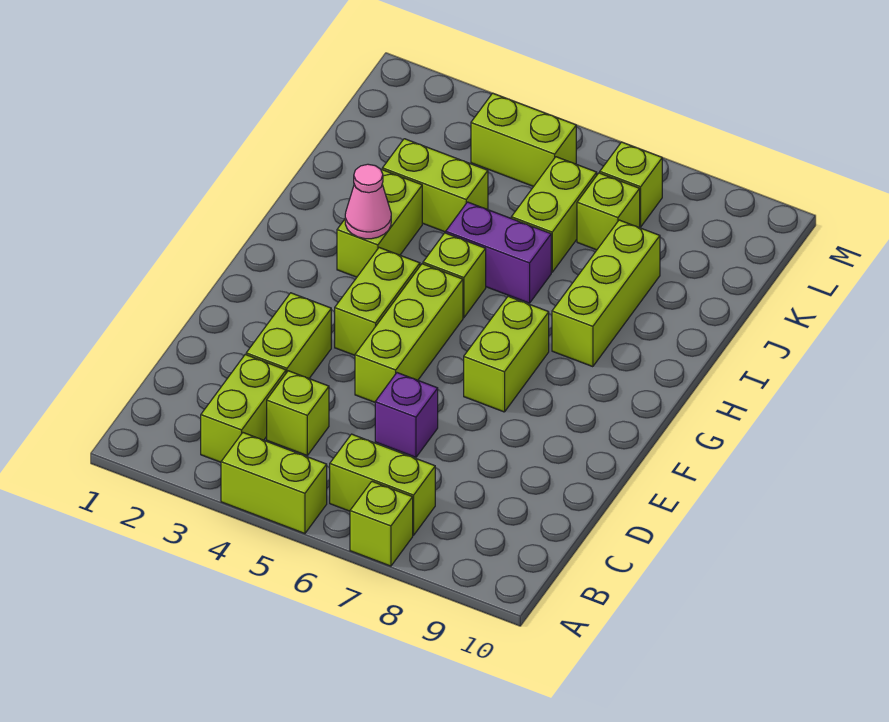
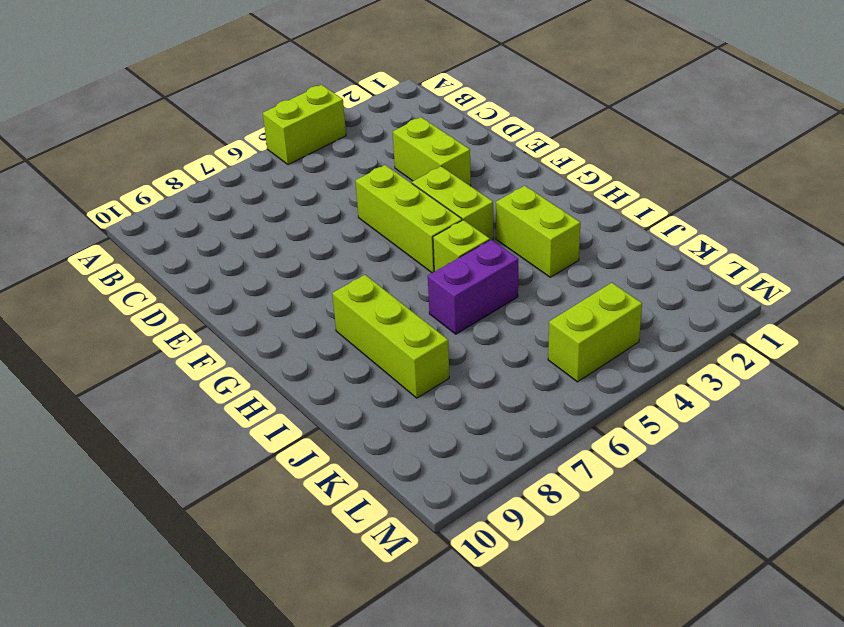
none -> lime brick A7 level 1
none -> lime brick B3:C3 level 1
none -> lime brick B6:B7 level 1

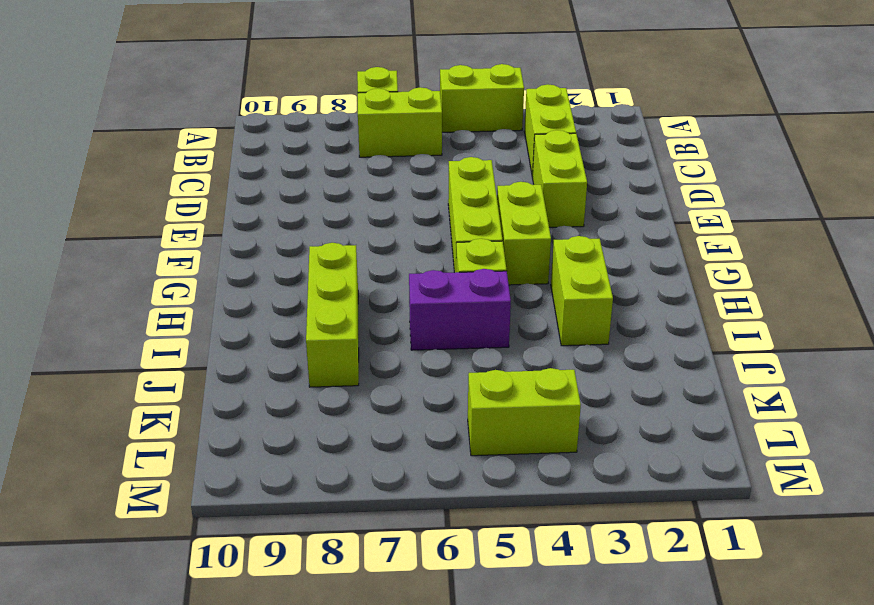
none -> lime brick C4 level 1
none -> purple brick D6 level 1
none -> lime brick F7:G7 level 1

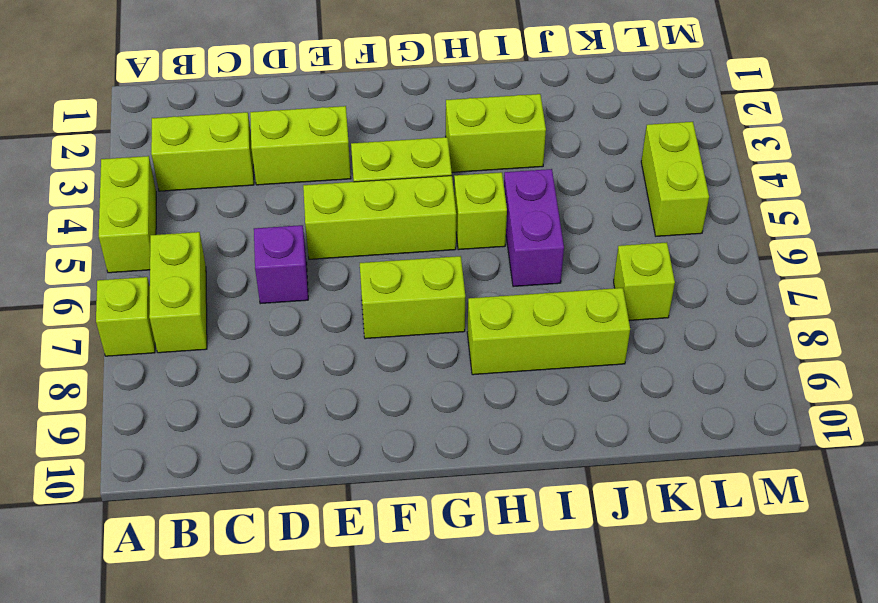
none -> lime brick C4 level 1
none -> lime brick J3:J4 level 1
none -> lime brick J6:K6 level 1

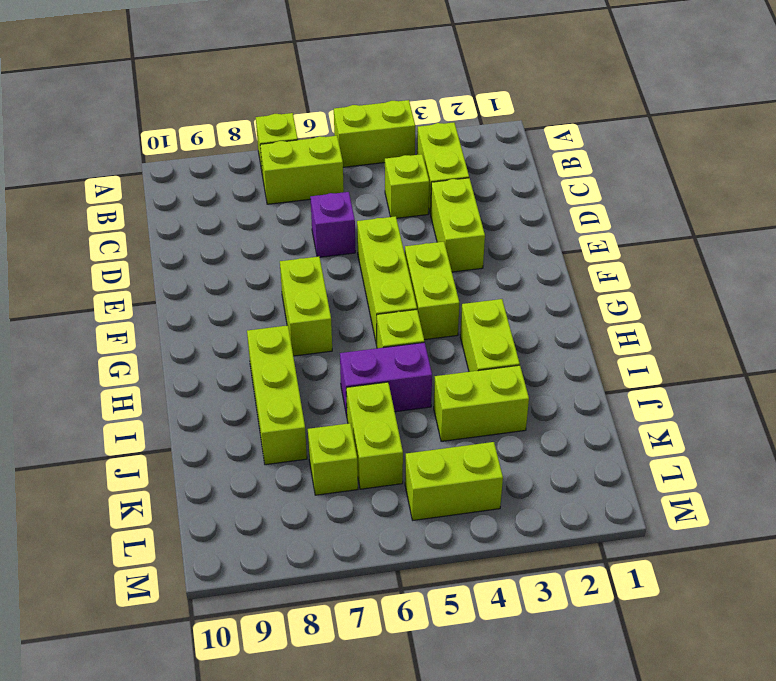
none -> lime brick L7 level 1
none -> pink cone H3 level 2

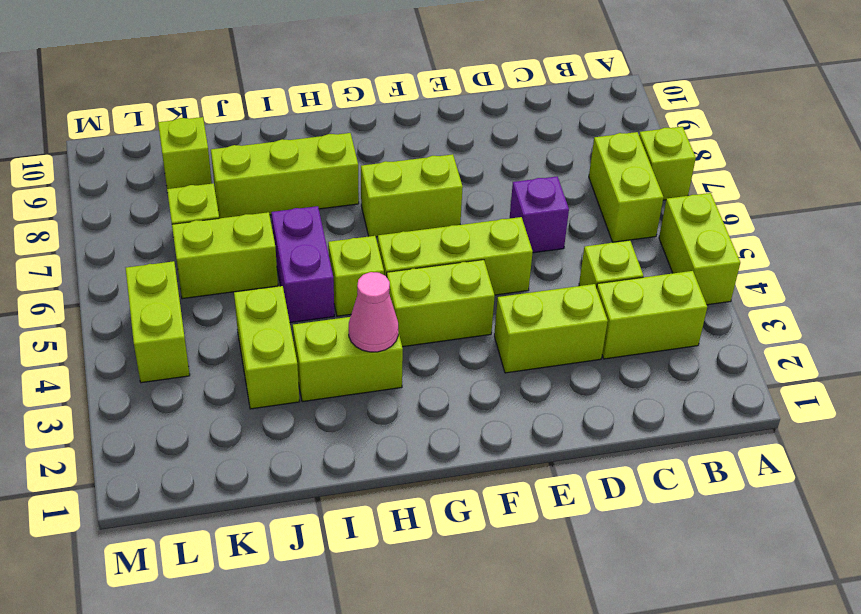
lime brick K9 level 1 -> lime brick L7 level 1

